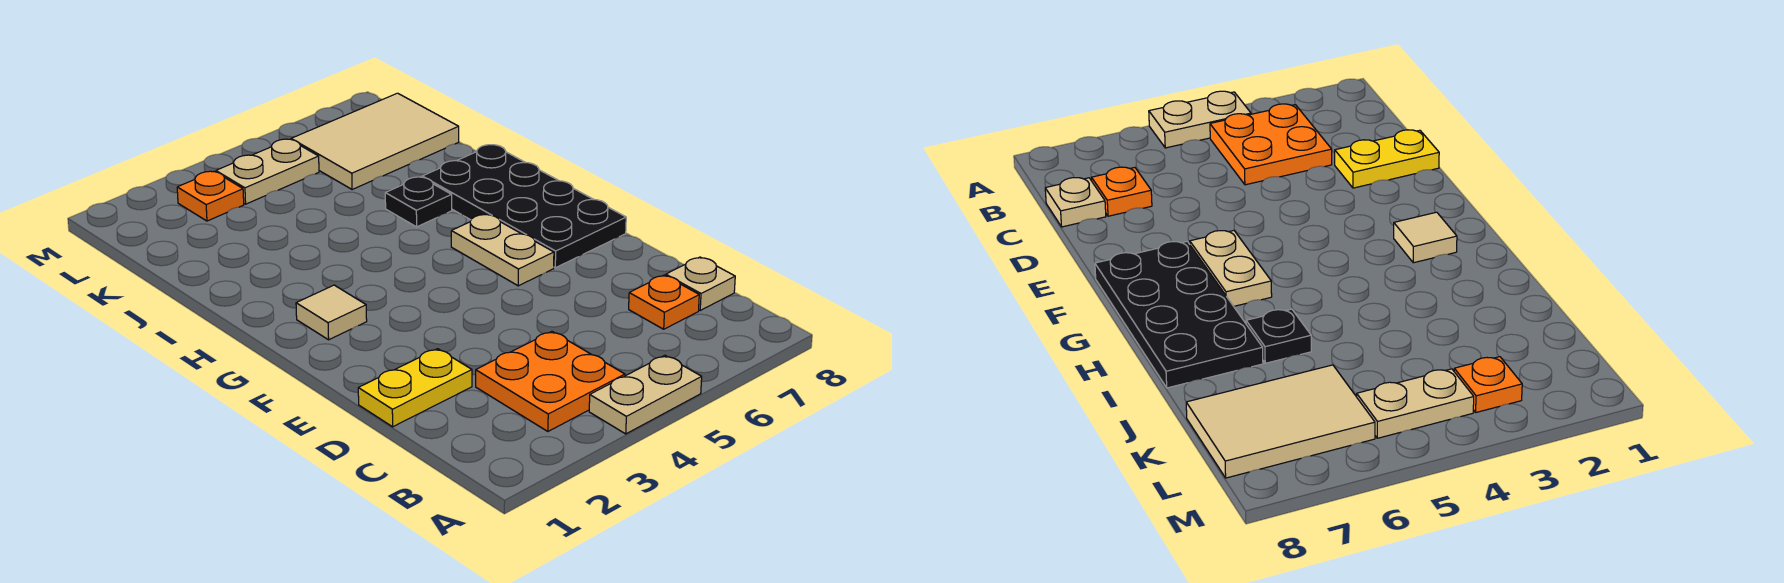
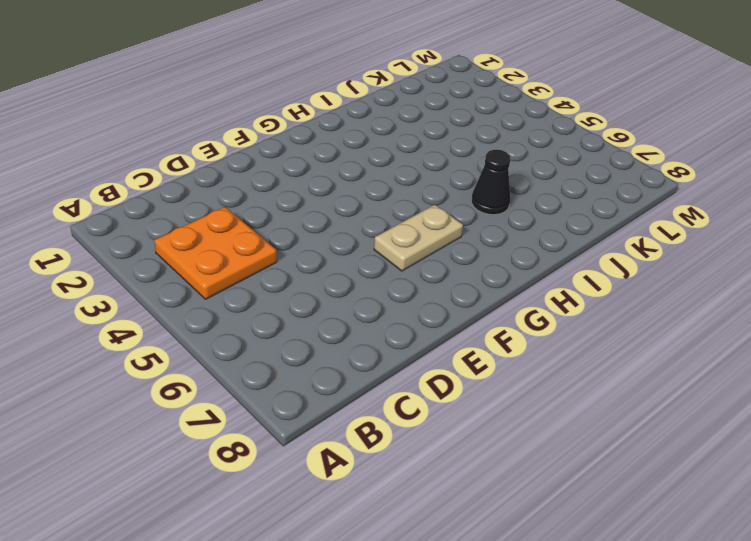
black cone I6 level 1 -> black plate I6 level 1
none -> tan plate A4:A5 level 1
none -> orange plate C7 level 1
none -> tan plate C8 level 1

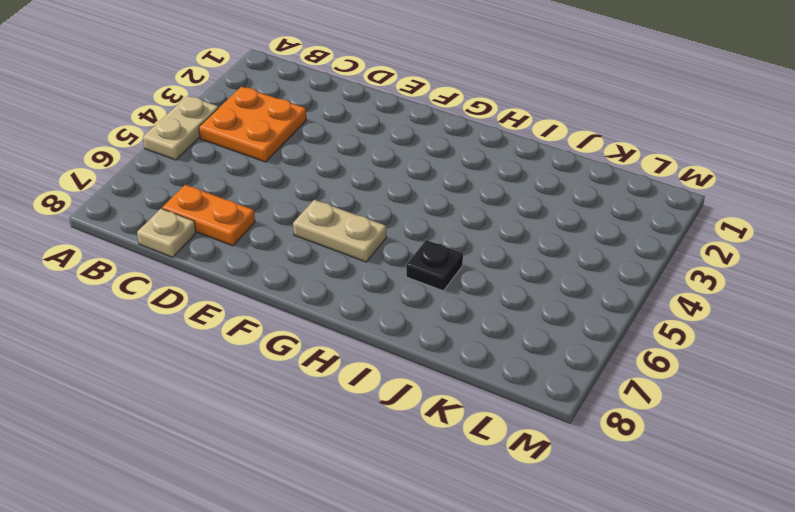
orange plate C7:D7 level 1 -> orange plate C7 level 1
none -> yellow plate D1:D2 level 1
none -> black plate F7:I8 level 1
none -> tan tile G2 level 1

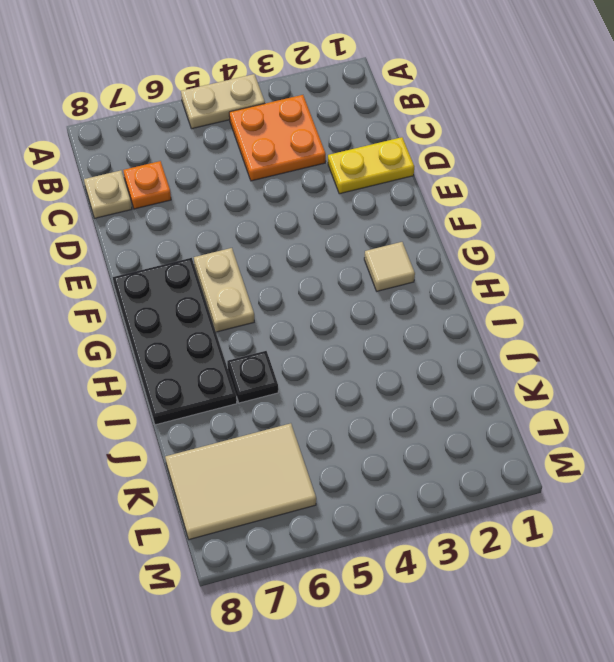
none -> orange plate L3 level 1
none -> tan plate L4:L5 level 1

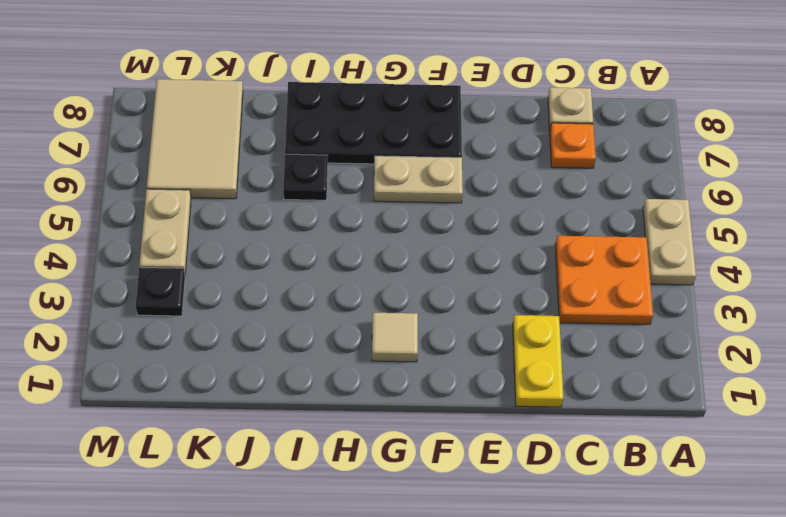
black plate L3 level 1 -> orange plate L3 level 1

